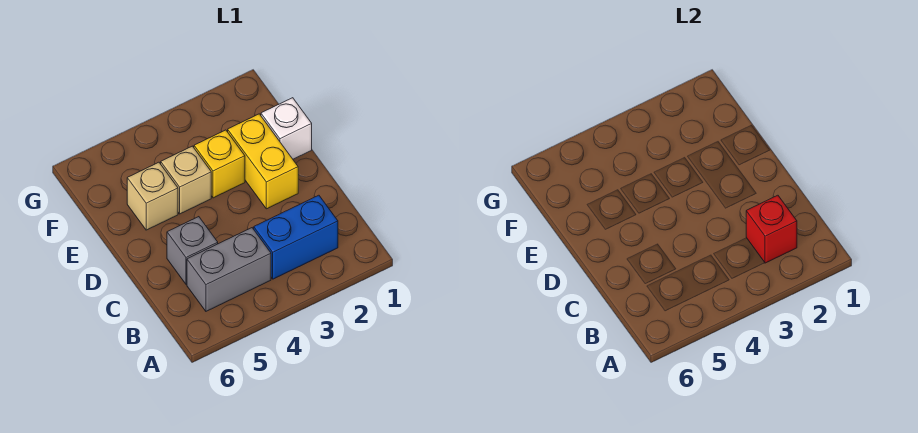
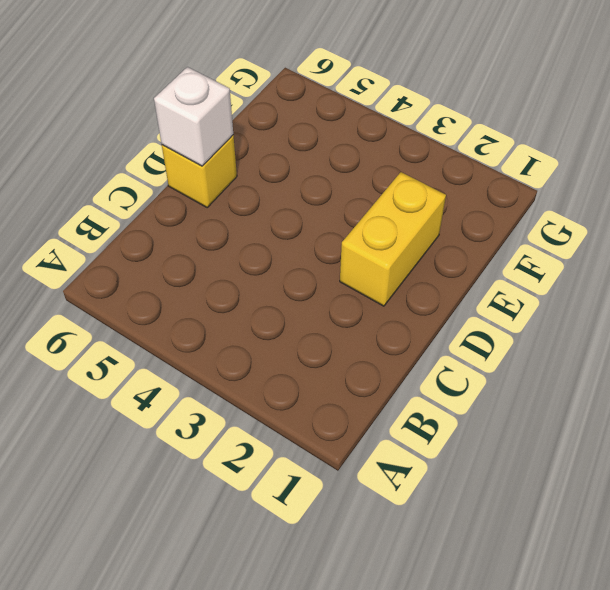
yellow brick D6 level 1 -> yellow brick E3 level 1
white brick D6 level 2 -> white brick E1 level 1
none -> blue brick B2:B3 level 1
none -> grey brick B4:B5 level 1

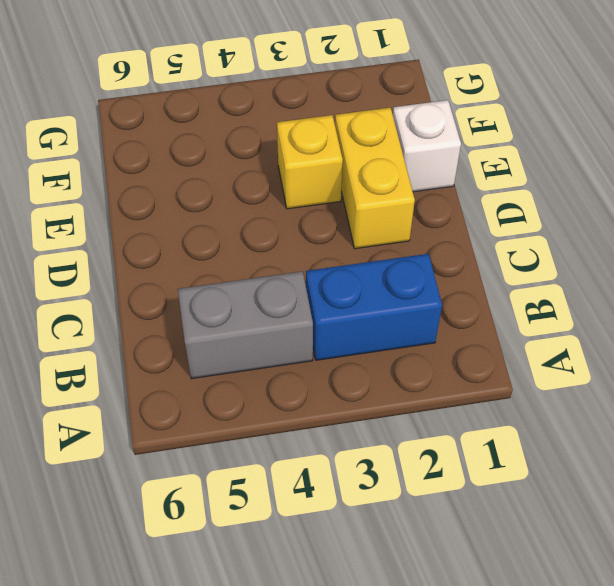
none -> grey brick C5 level 1
none -> tan brick E4 level 1

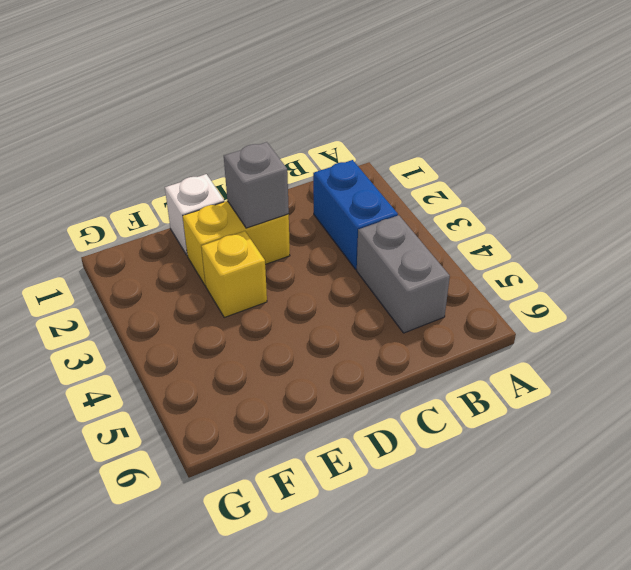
grey brick D2 level 2 -> grey brick C5 level 1
none -> tan brick E4 level 1
none -> tan brick E5 level 1

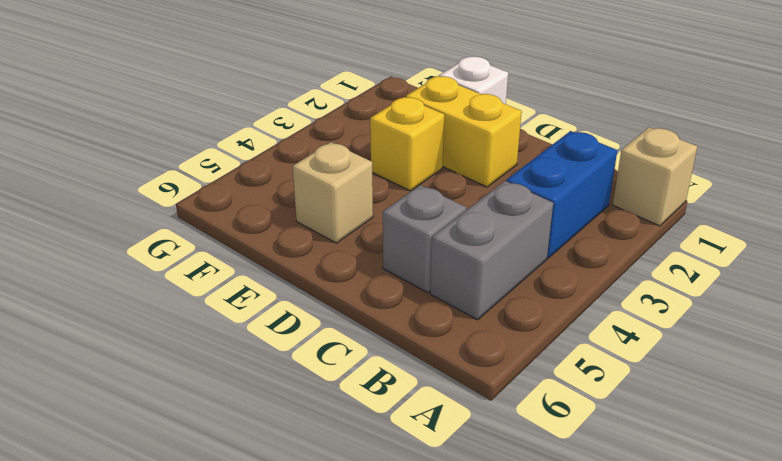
tan brick A1 level 1 -> tan brick E4 level 1
none -> red brick B2 level 2

